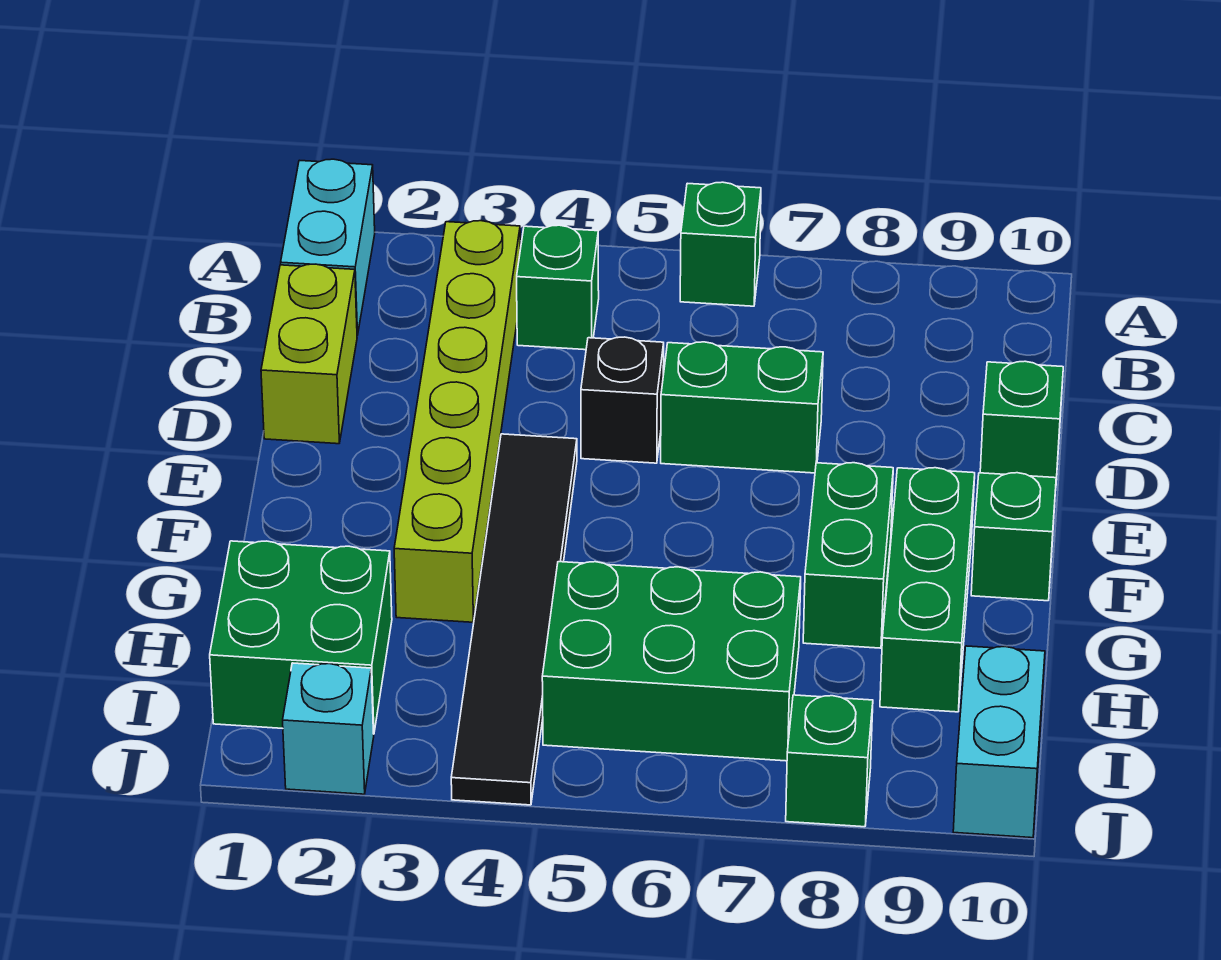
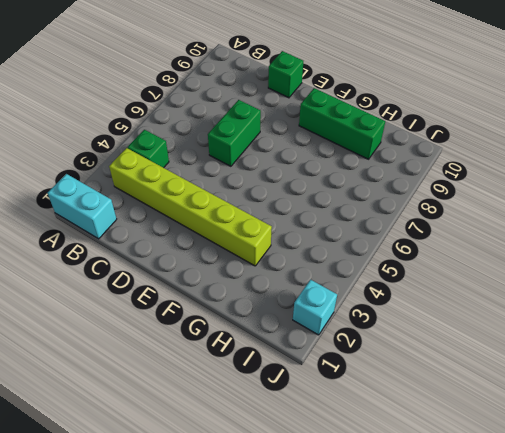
none -> green brick A6 level 1
none -> lime brick C1:D1 level 1
none -> black brick D5 level 1

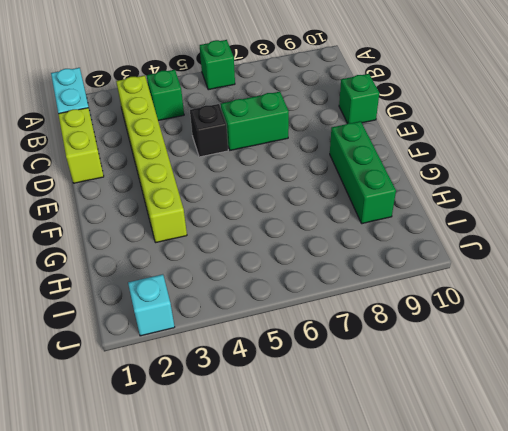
none -> black tile E4:J4 level 1
none -> green brick F8:G8 level 1
none -> green brick F10 level 1

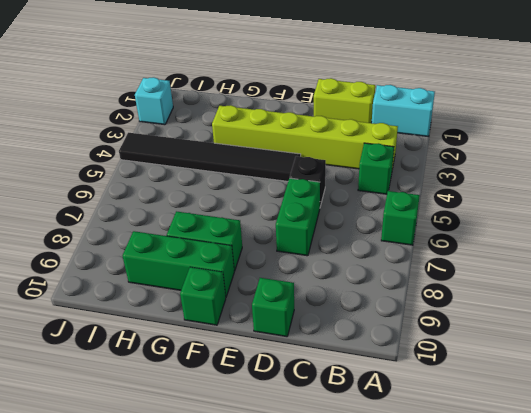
none -> green brick H1:I2 level 1
none -> green brick H5:I7 level 1
none -> cyan brick I10:J10 level 1

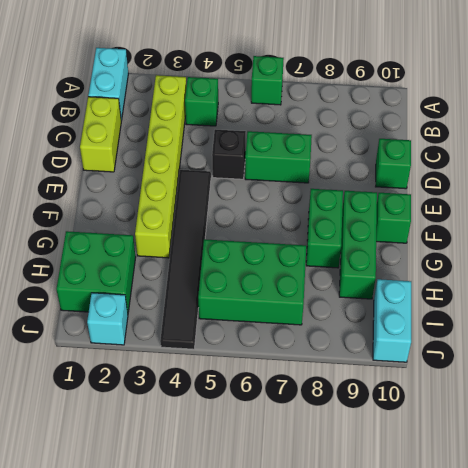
none -> green brick J8 level 1

